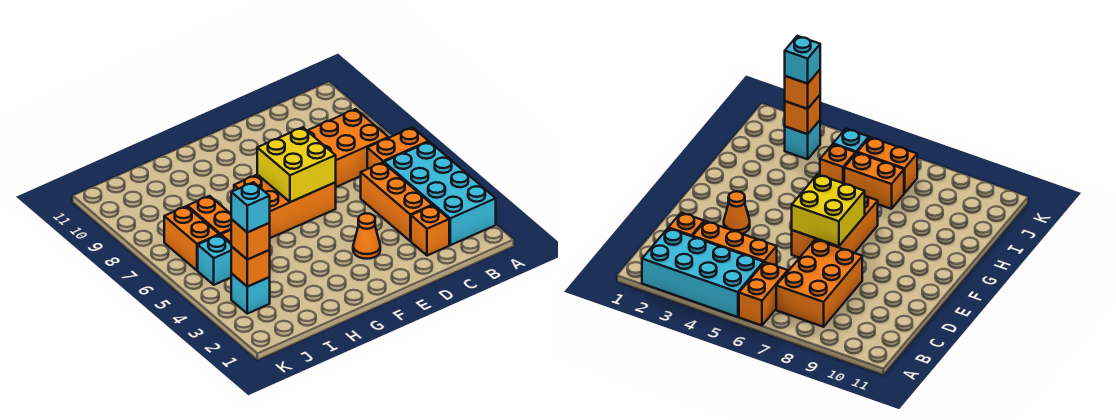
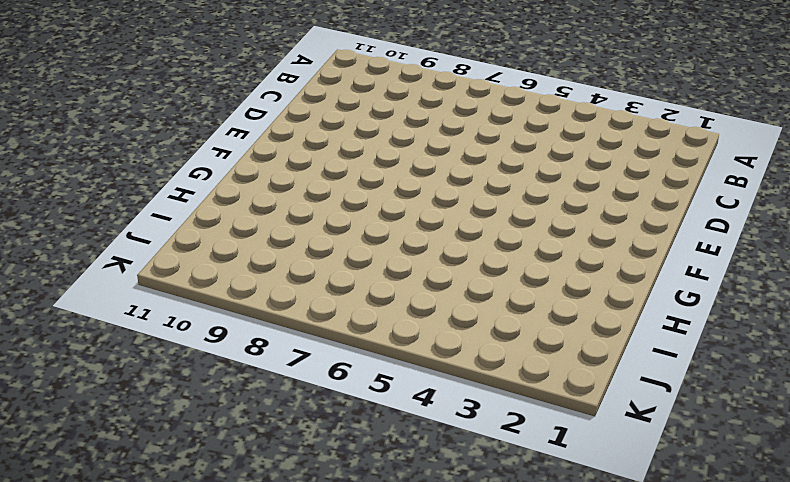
none -> cyan brick A2:B5 level 1
none -> orange brick A6:B6 level 1
none -> orange brick B7:D8 level 1

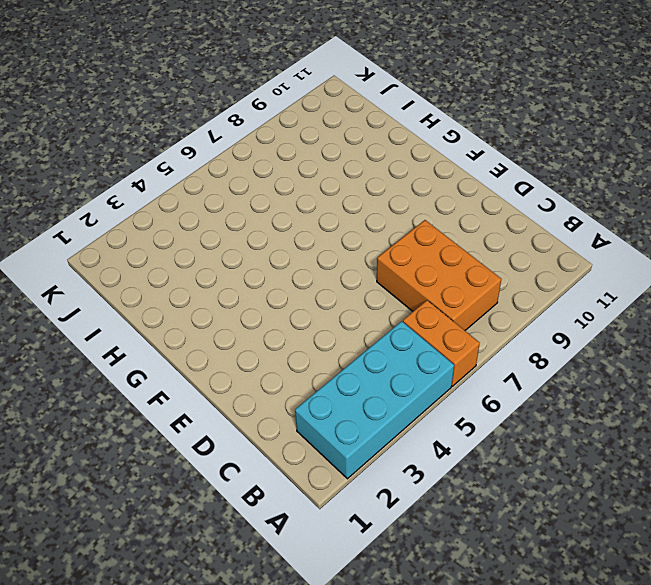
none -> orange brick C2 level 1
none -> orange brick C3:C5 level 1
none -> orange cone E3 level 1

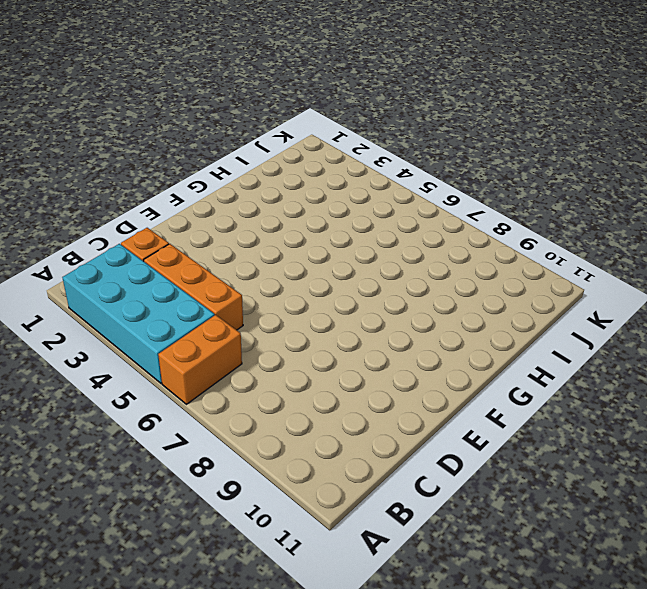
none -> orange brick B7:D8 level 1
none -> orange cone E3 level 1
none -> orange brick E6:G7 level 1

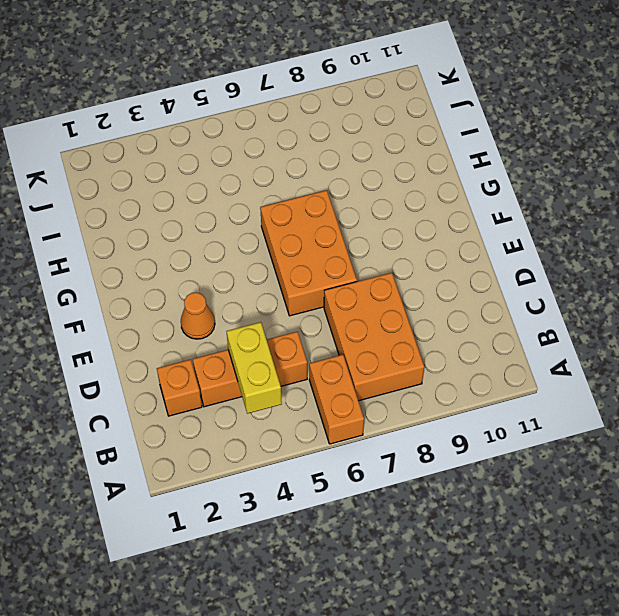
yellow brick B4:C4 level 2 -> none
none -> cyan brick A2:B5 level 1
none -> orange brick I5 level 1
none -> orange brick I6:I7 level 1

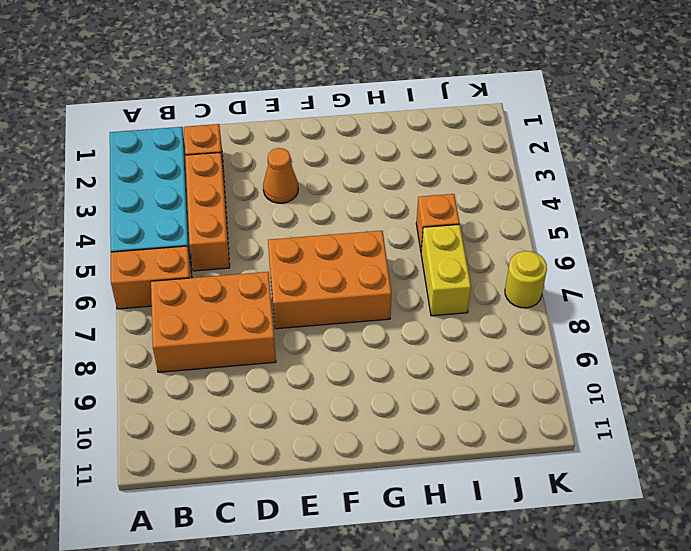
yellow brick I6:I7 level 1 -> orange brick I6:I7 level 1
yellow round brick K7 level 1 -> none
none -> cyan brick J3 level 1
none -> cyan brick J5 level 1
none -> orange brick J6:J7 level 1

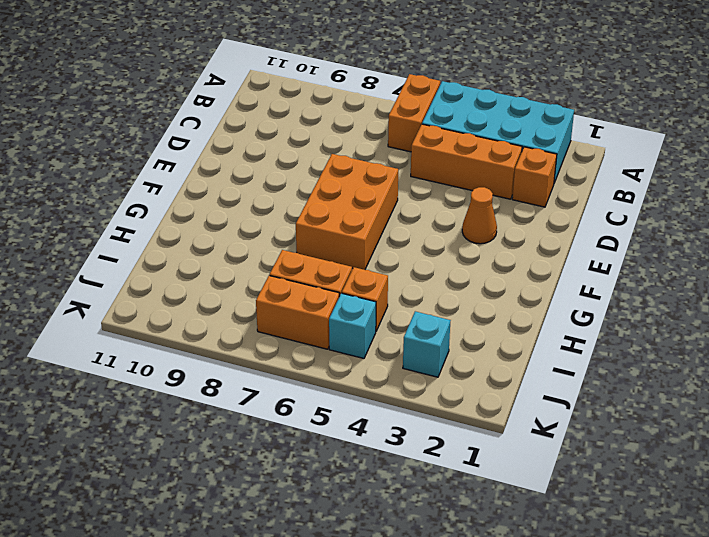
none -> orange brick B7:D8 level 1
none -> yellow brick E6:F7 level 2
none -> orange brick J3 level 2

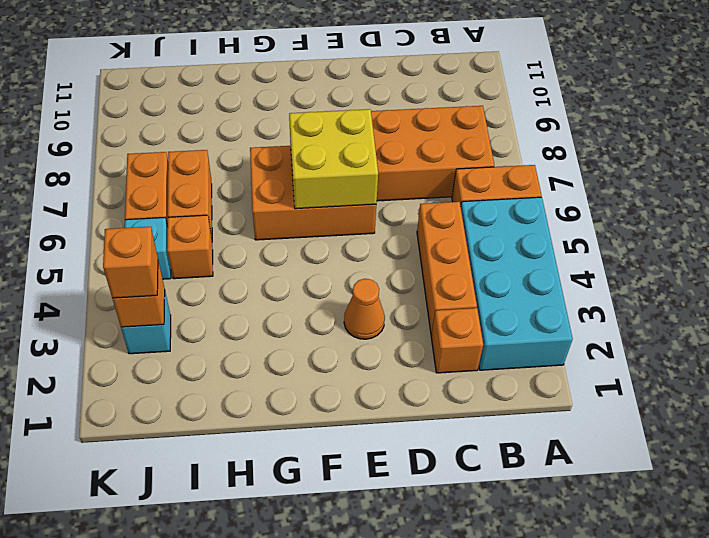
none -> cyan brick J3 level 4

